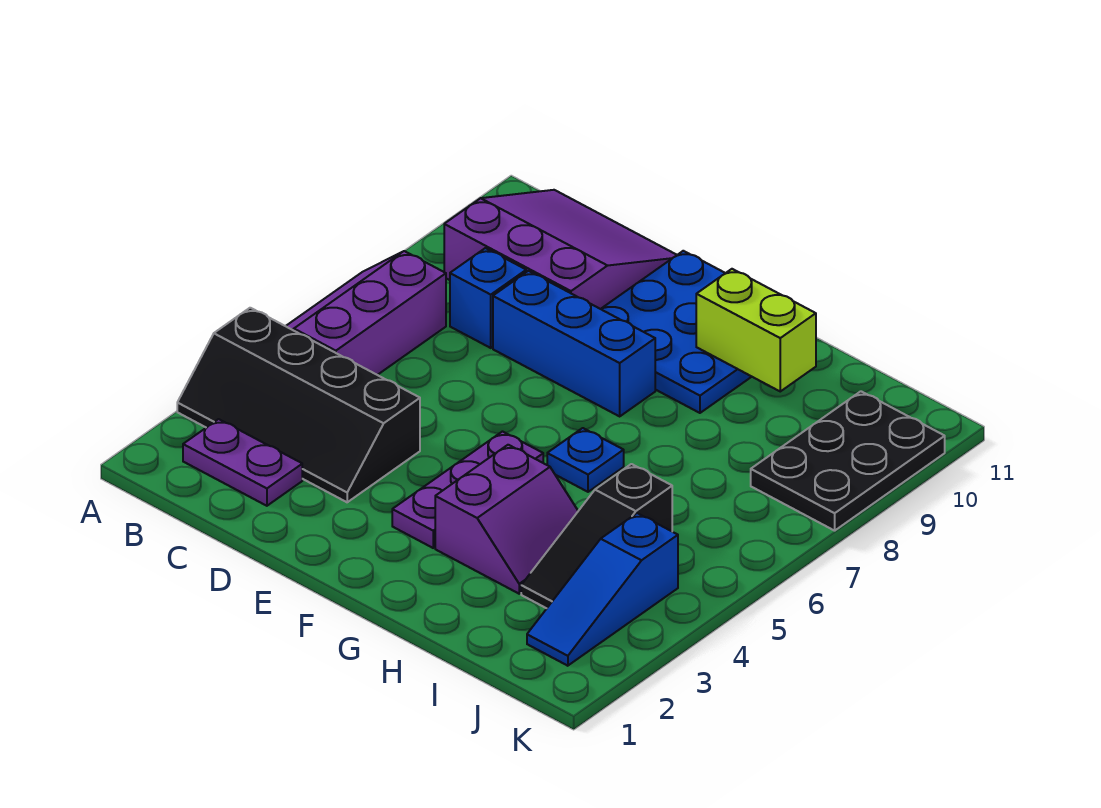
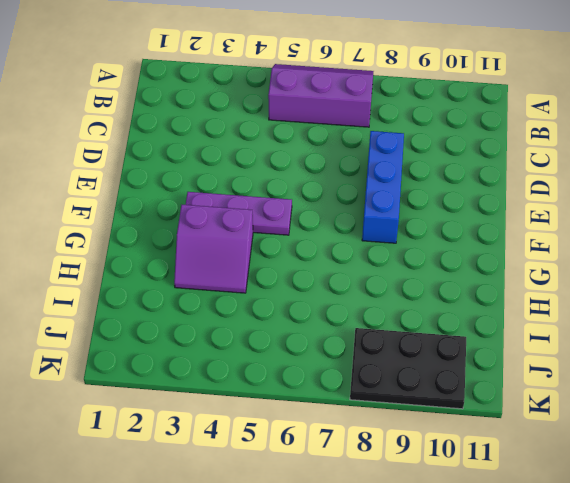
none -> black slope A3:D4 level 1 top 4
none -> purple plate B2:C2 level 1
none -> purple slope B9:D11 level 1 top 9

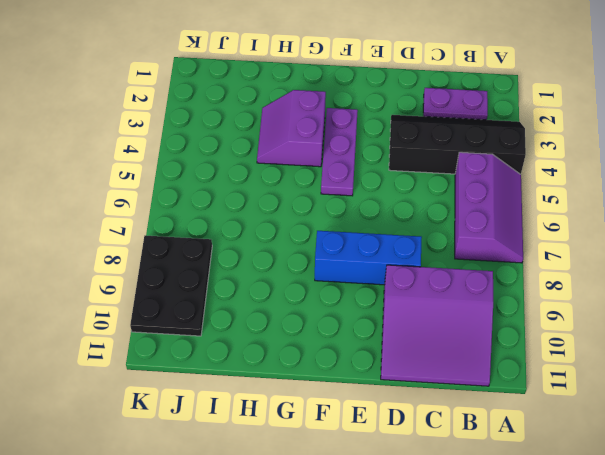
none -> blue brick C8 level 1
none -> blue plate E9:G11 level 1
none -> blue plate G6 level 1

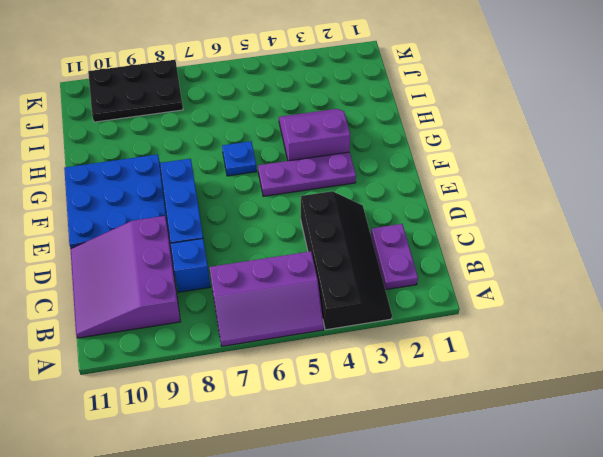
none -> black slope I3:I5 level 1 top 5
none -> blue slope J2:J4 level 1 top 4
none -> lime brick G10:H10 level 2

